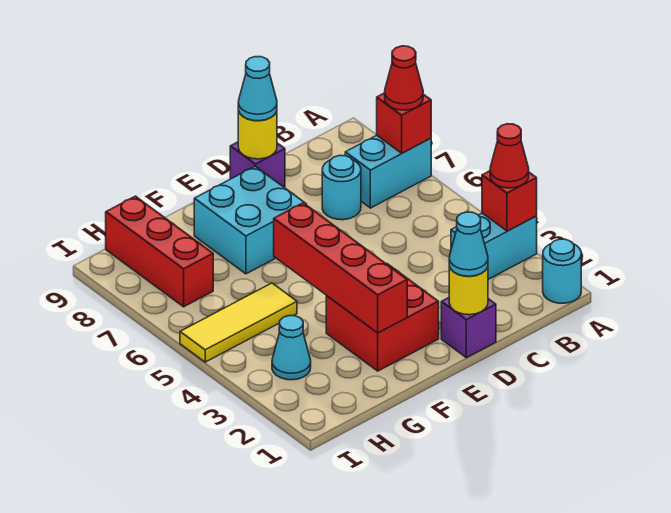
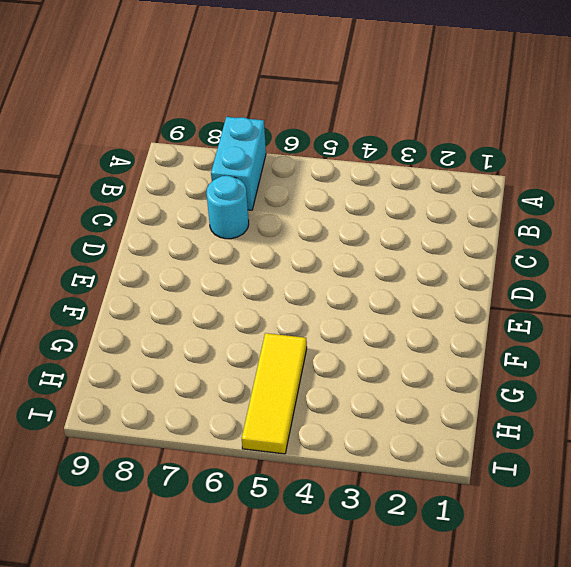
none -> cyan round brick A1 level 1
none -> cyan brick A3:B3 level 1
none -> purple brick D1 level 1

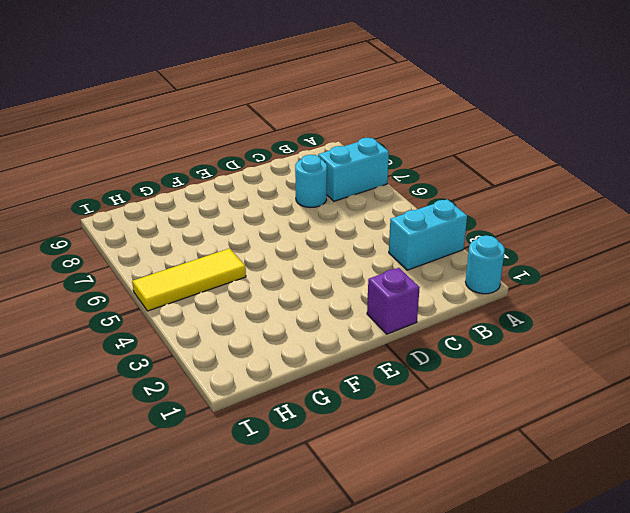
none -> purple brick D9 level 1
none -> red brick E2:F3 level 1
none -> cyan brick E7:F8 level 1

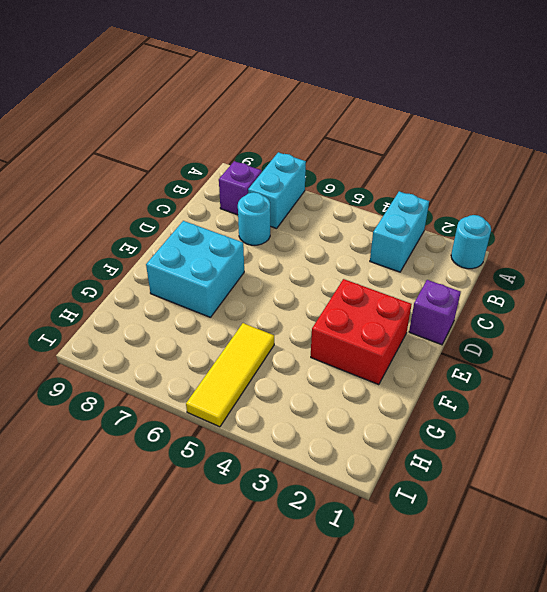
purple brick B8 level 1 -> purple brick D9 level 1
none -> cyan cone H3 level 1
none -> red brick H7:H9 level 1
none -> red brick A3 level 2

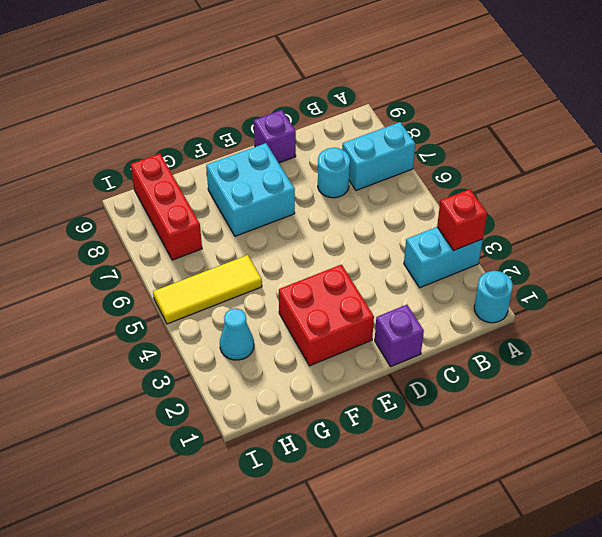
none -> red brick A7 level 2
none -> yellow round brick D1 level 2
none -> yellow round brick D9 level 2

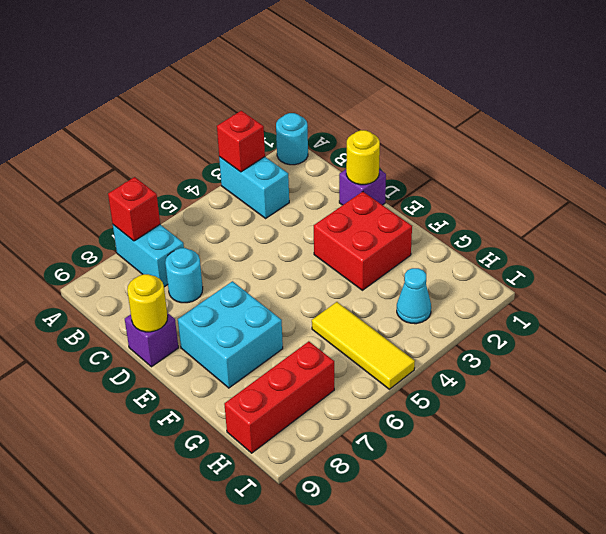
none -> red brick F2:F5 level 2
none -> red cone A3 level 3
none -> red cone A7 level 3

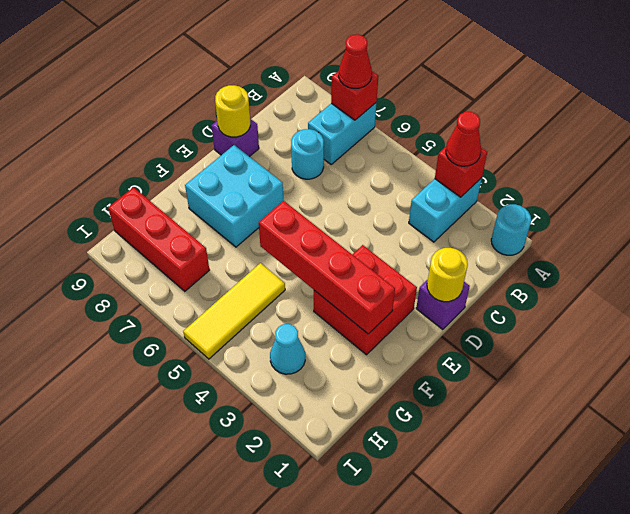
none -> cyan cone D1 level 3
none -> cyan cone D9 level 3

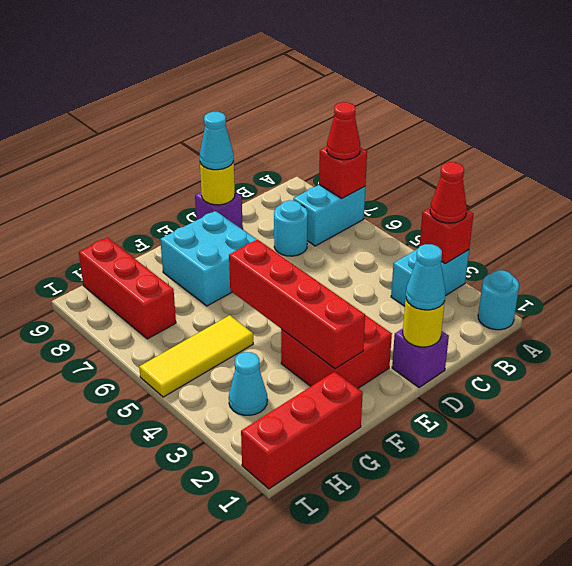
red brick G1:I1 level 1 -> none

